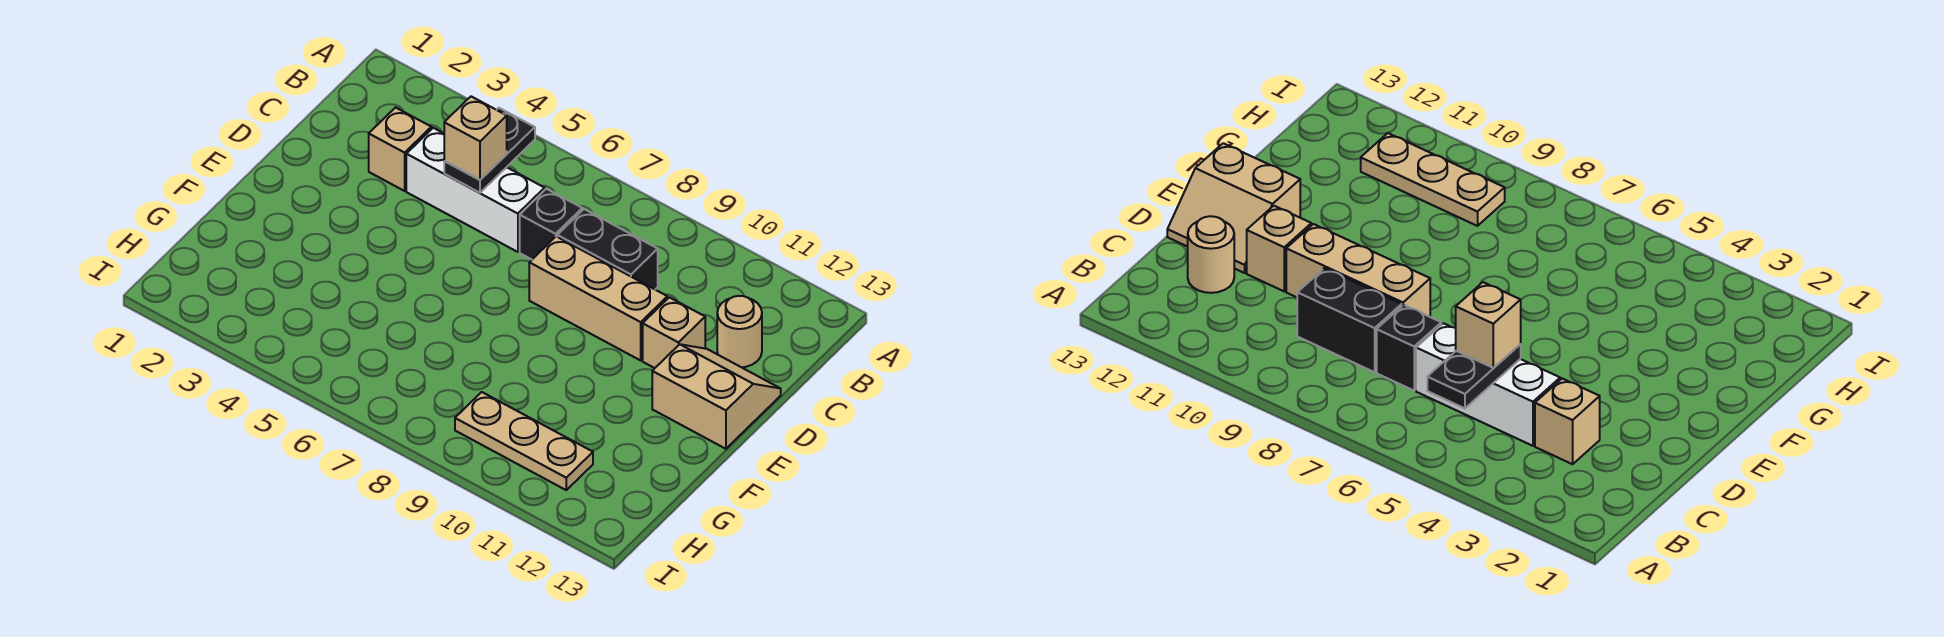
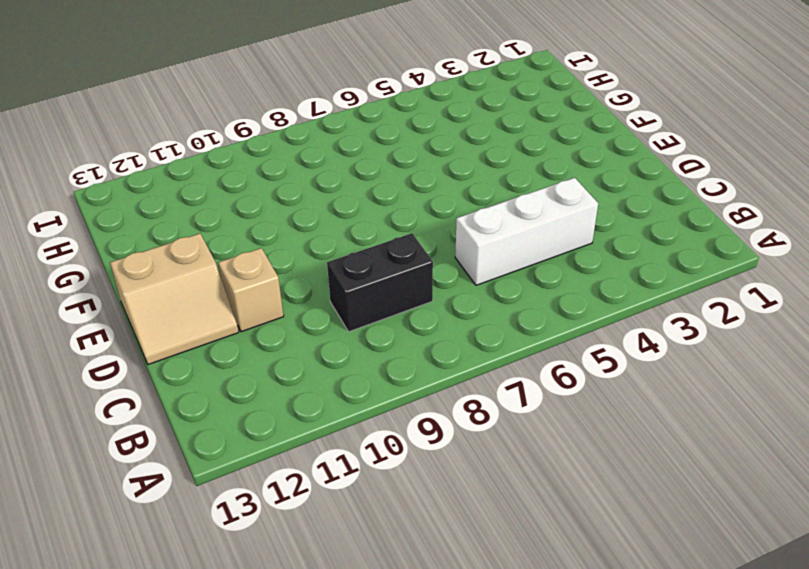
none -> tan brick C3 level 1
none -> black brick C7 level 1

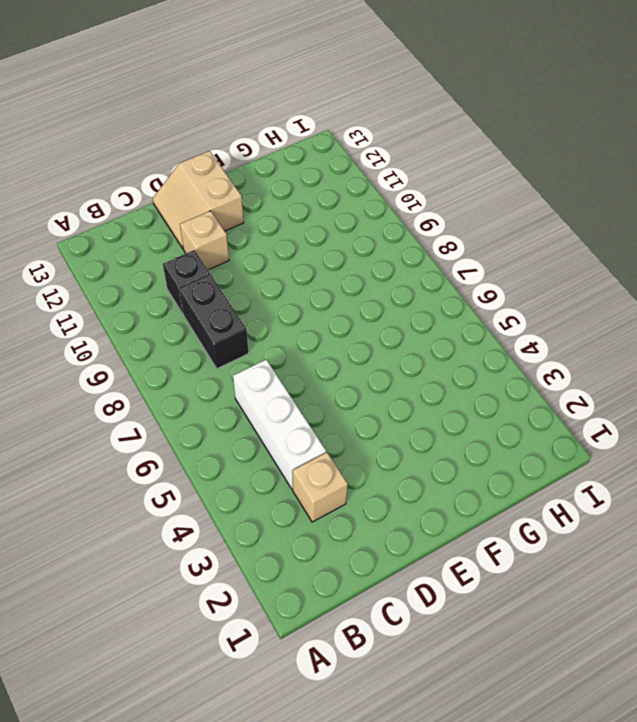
black brick C10 level 1 -> black brick C7 level 1
none -> tan round brick C12 level 1
none -> tan brick D8:D10 level 1

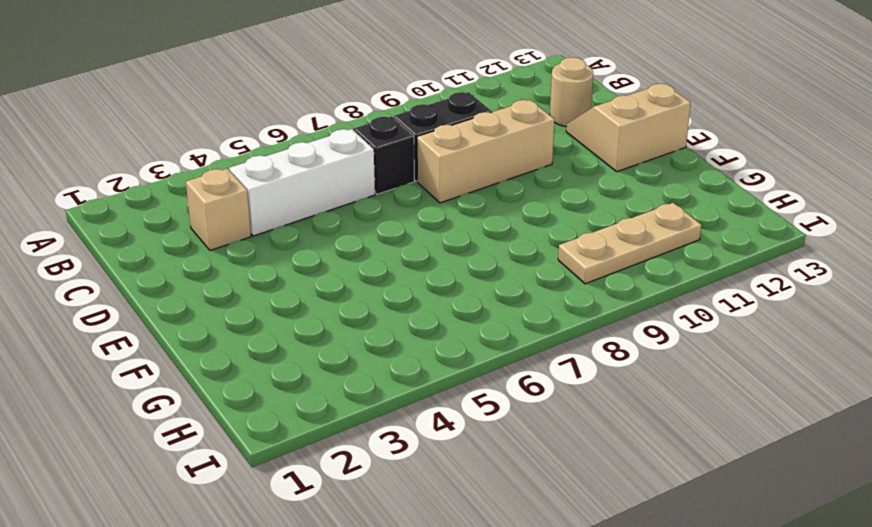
none -> tan brick D11 level 1
none -> black plate B5:C5 level 2

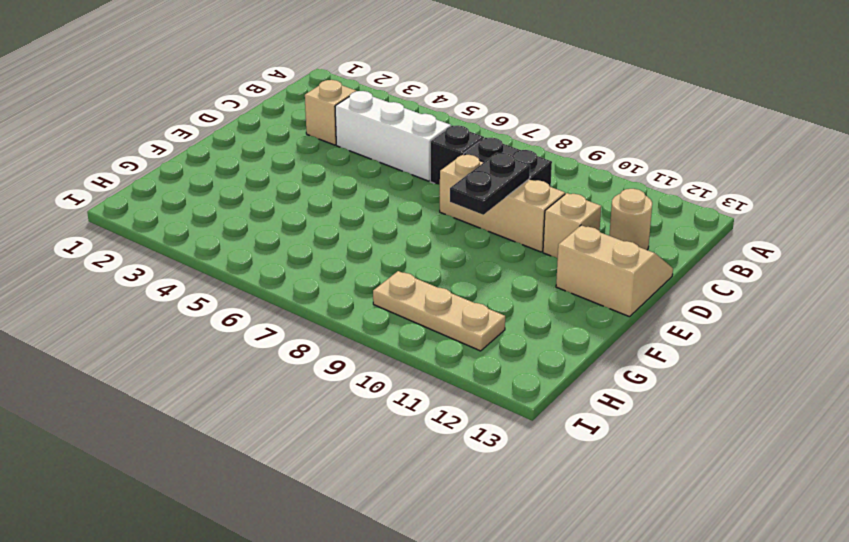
black plate D9:E9 level 2 -> black plate B5:C5 level 2
none -> tan brick C5 level 3

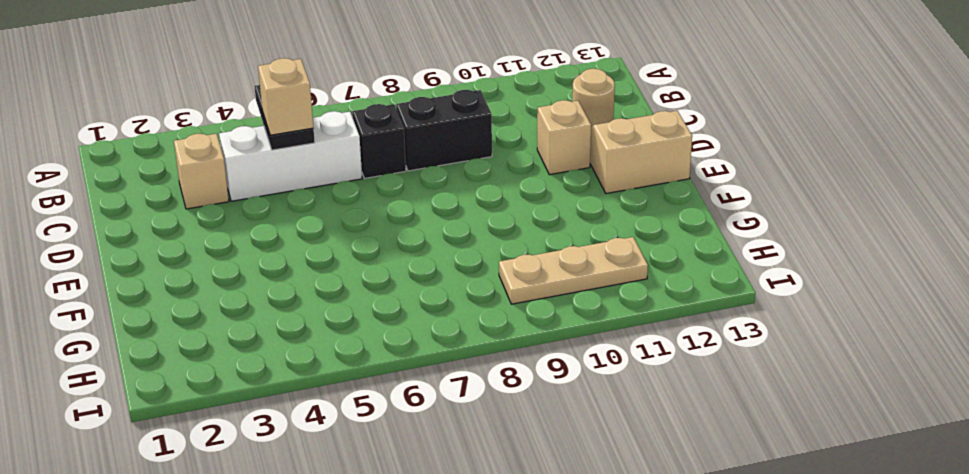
none -> tan brick D8:D10 level 1

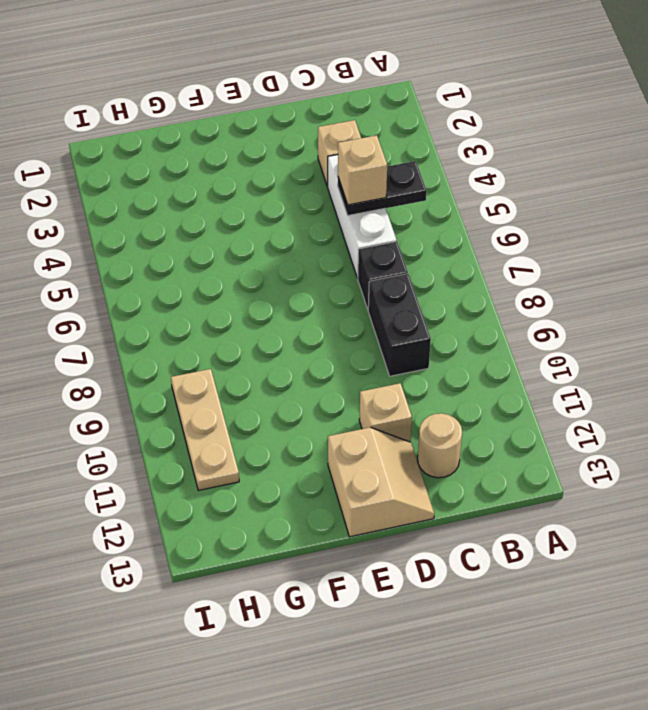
none -> tan brick D8:D10 level 1

